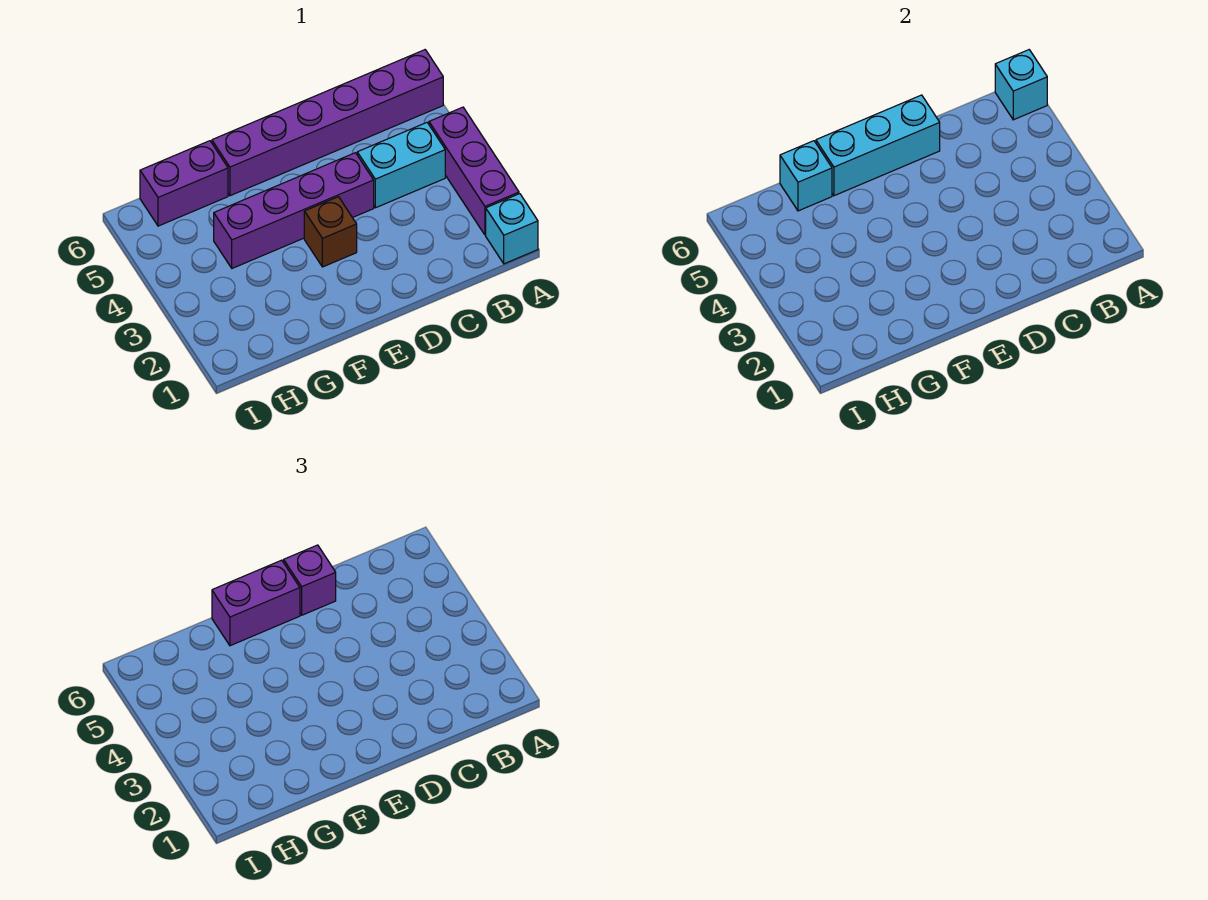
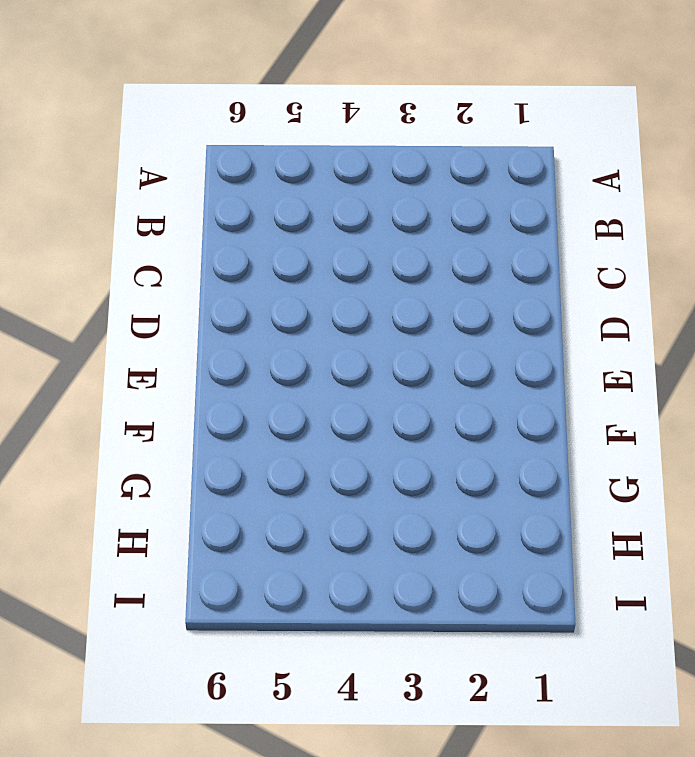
none -> cyan brick A1 level 1
none -> purple brick A2:A4 level 1
none -> purple brick A6:F6 level 1

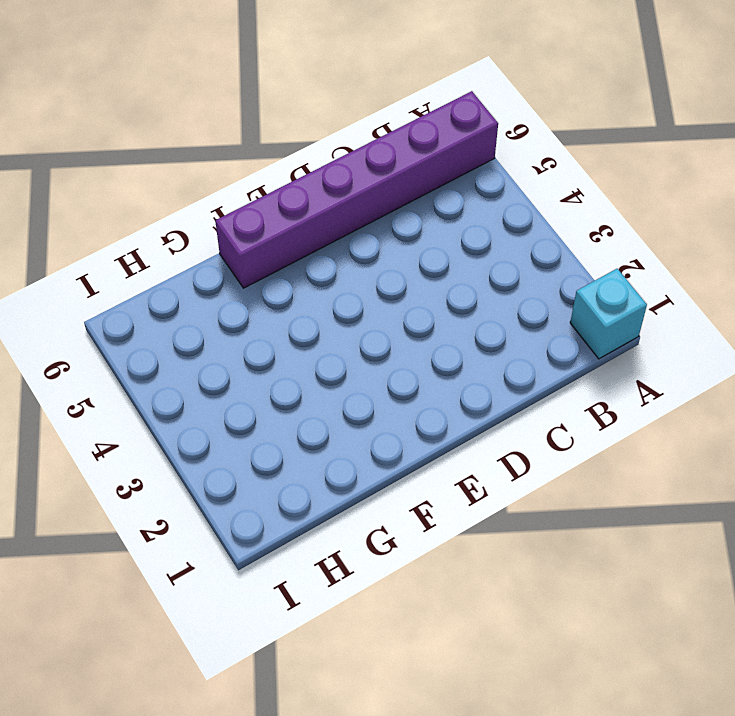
none -> purple brick A2:A4 level 1
none -> cyan brick B4:C4 level 1
none -> purple brick D4:G4 level 1

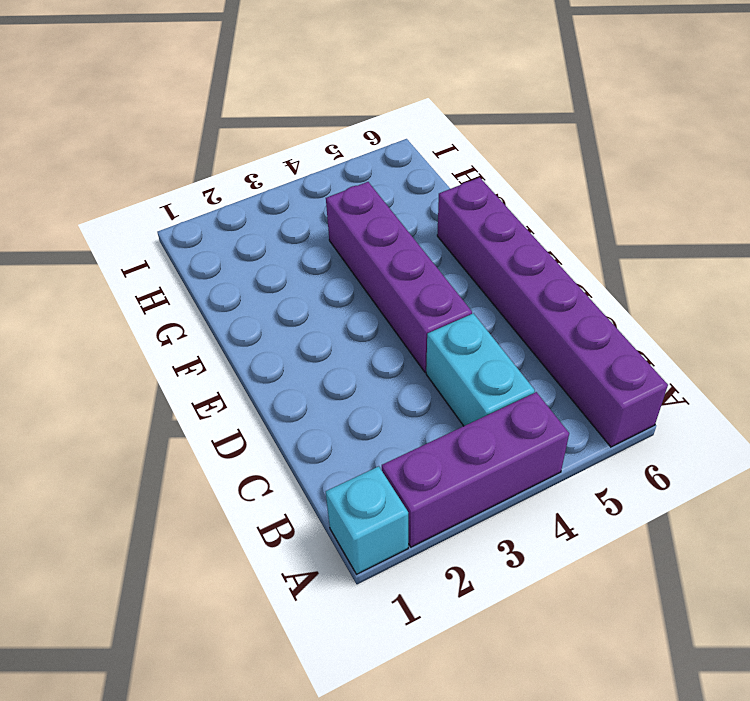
none -> brown brick E3 level 1
none -> purple brick G6:H6 level 1
none -> cyan brick A6 level 2

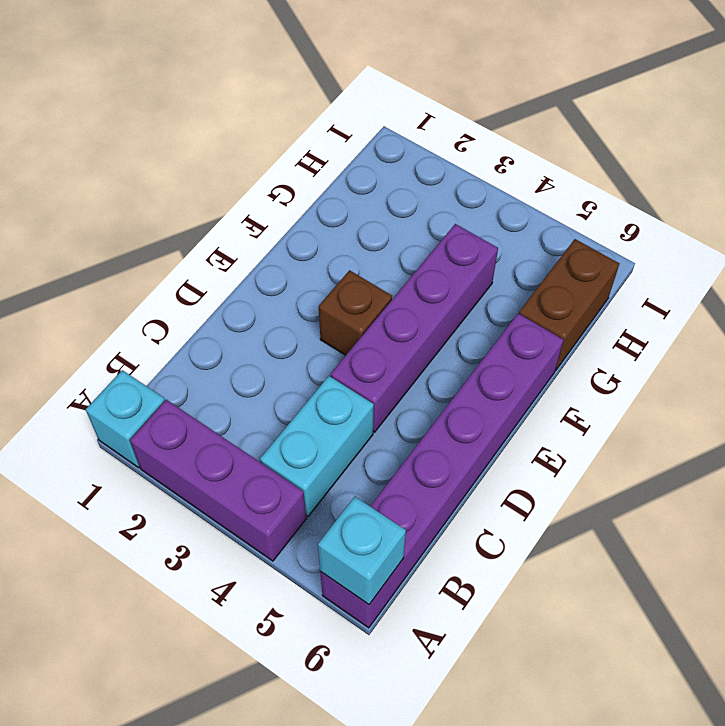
brown brick G6:H6 level 1 -> purple brick G6:H6 level 1
none -> cyan brick D6:F6 level 2
none -> cyan brick G6 level 2
none -> purple brick D6 level 3

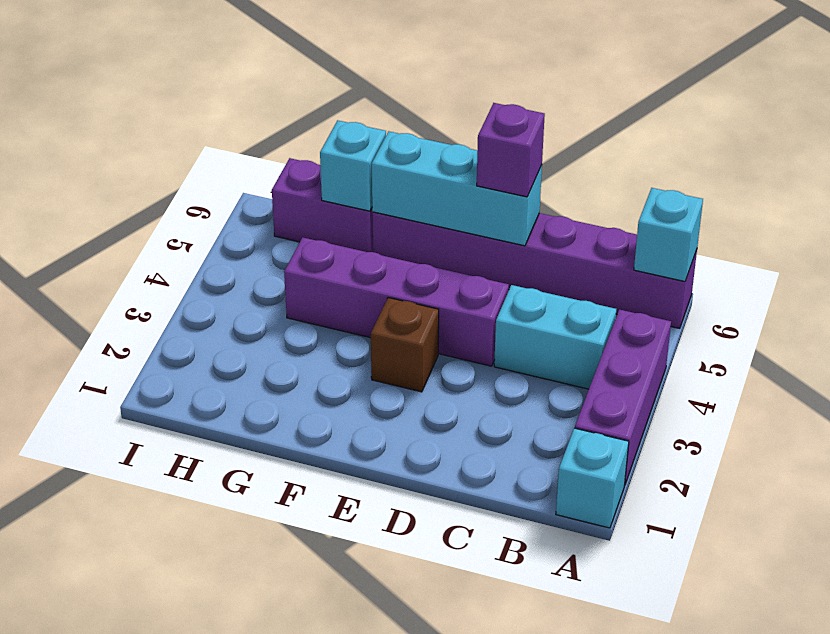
none -> purple brick E6:F6 level 3

